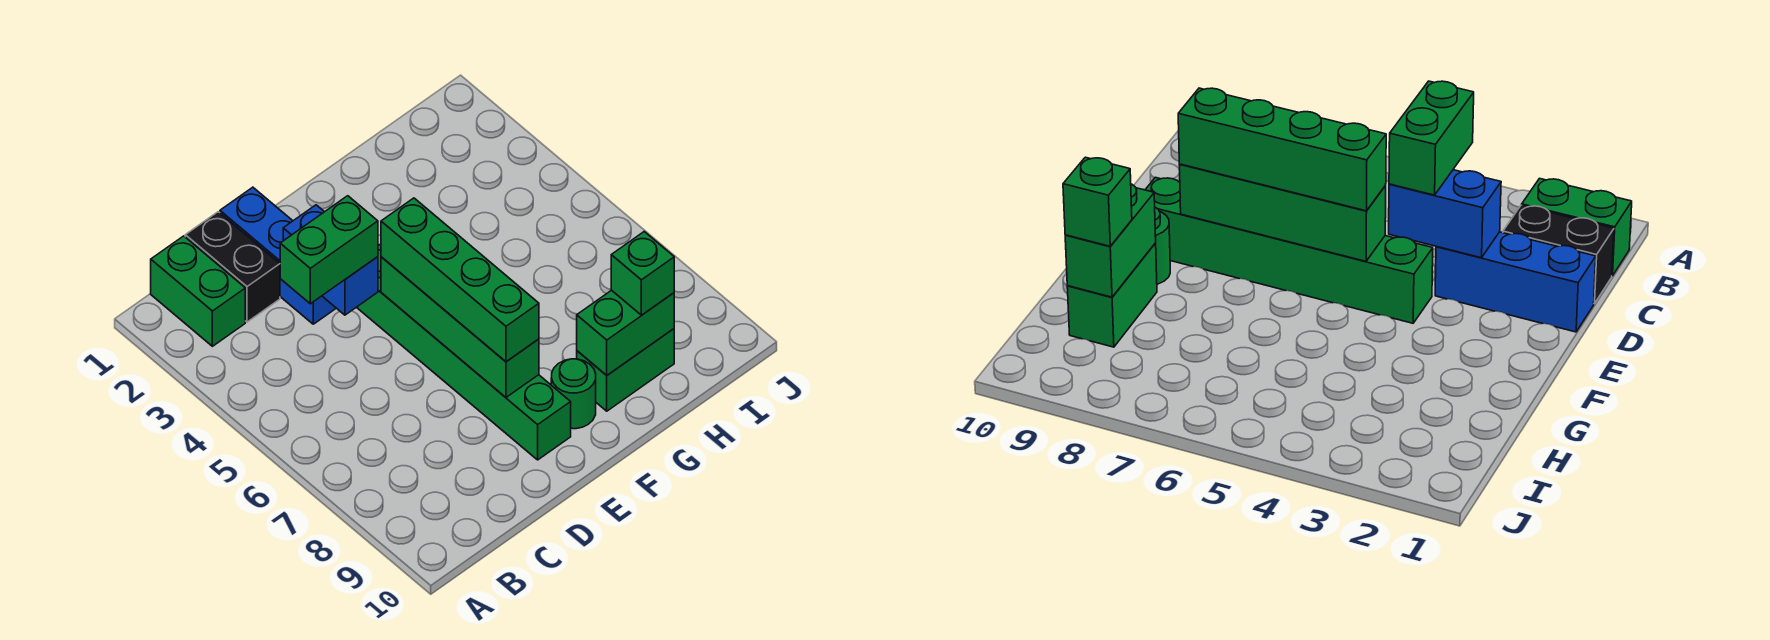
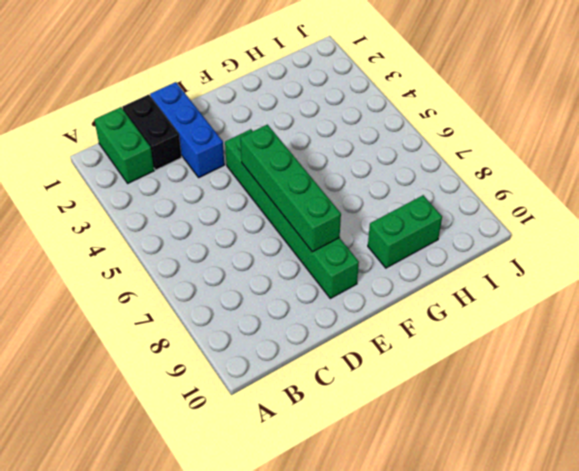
none -> green round brick F9 level 1
none -> blue brick D3:D4 level 2
none -> green brick G9:H9 level 2

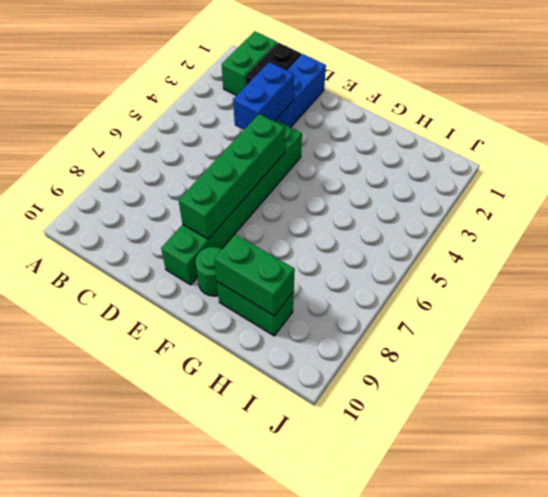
none -> green brick C4:D4 level 3
none -> green brick E5:E8 level 3
none -> green brick H9 level 3

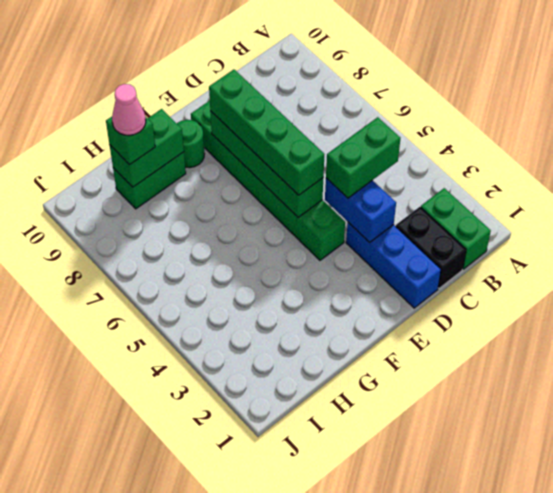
pink cone H9 level 4 -> none

